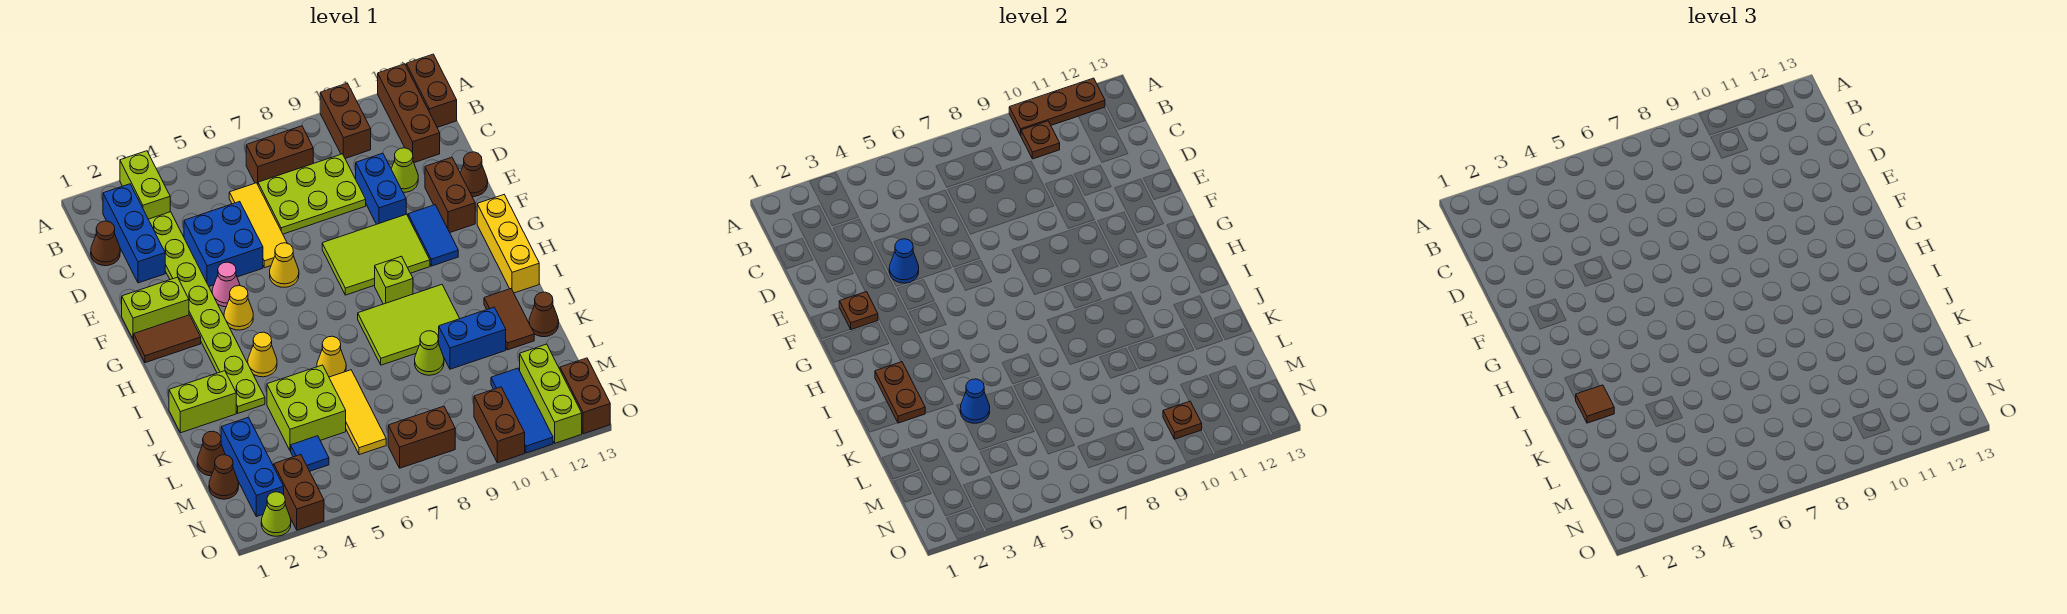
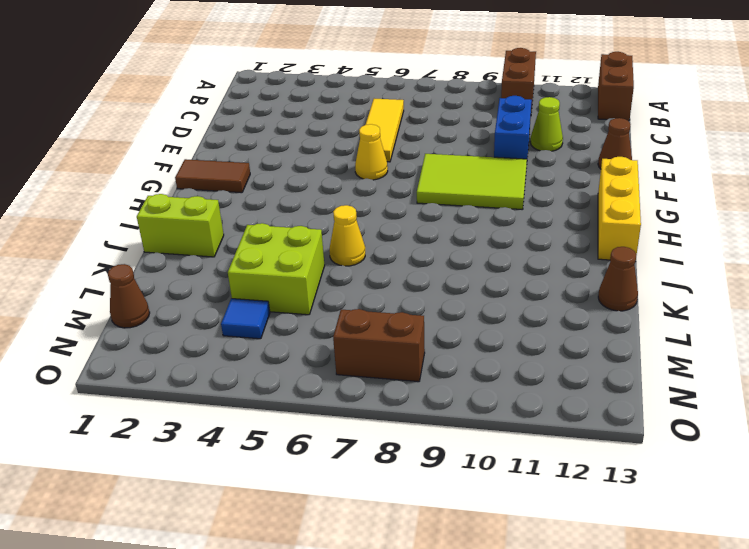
none -> lime brick A3:B3 level 1
none -> brown brick A12:C12 level 1
none -> blue brick B2:D2 level 1
none -> brown brick B7:B8 level 1

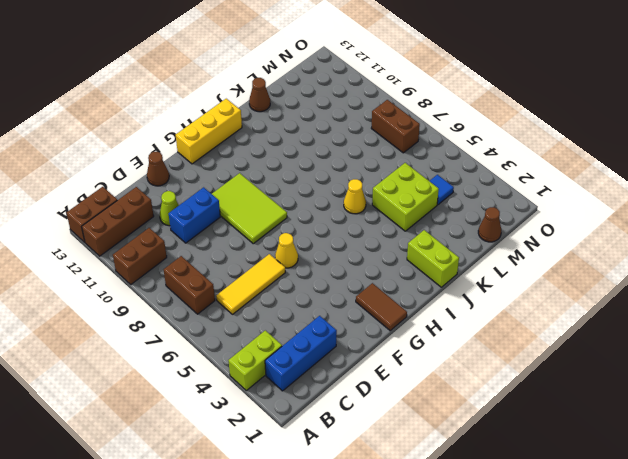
none -> brown cone C1 level 1
none -> lime plate C3:J3 level 1
none -> lime plate C7:D9 level 1
none -> blue brick D4:E5 level 1

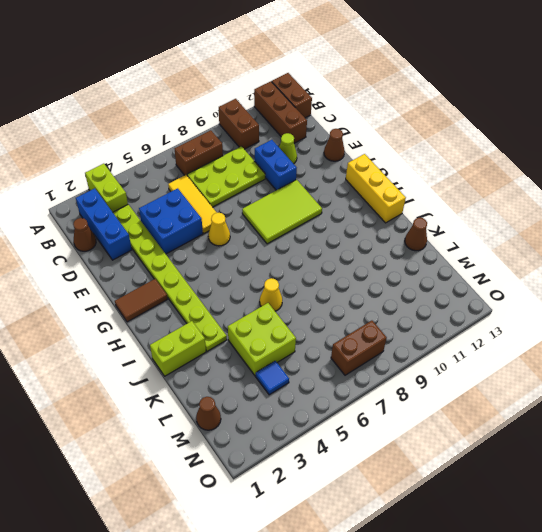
none -> brown brick E12:F12 level 1
none -> lime brick F1:F2 level 1
none -> pink cone F4 level 1
none -> blue tile F11:G11 level 1

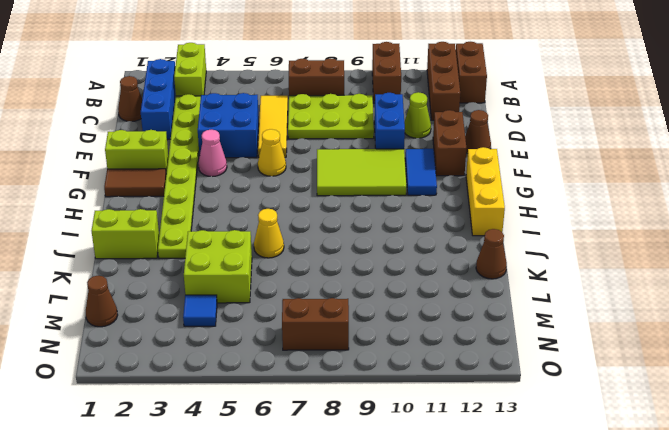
none -> yellow cone G4 level 1
none -> lime brick H9 level 1
none -> yellow cone I4 level 1
none -> lime tile I8:J10 level 1

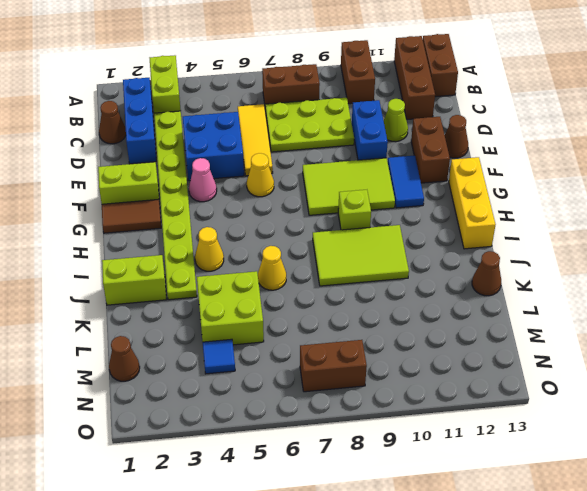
none -> yellow cone G4 level 1
none -> brown tile J12:K12 level 1
none -> yellow tile K6:M6 level 1
none -> lime cone K9 level 1

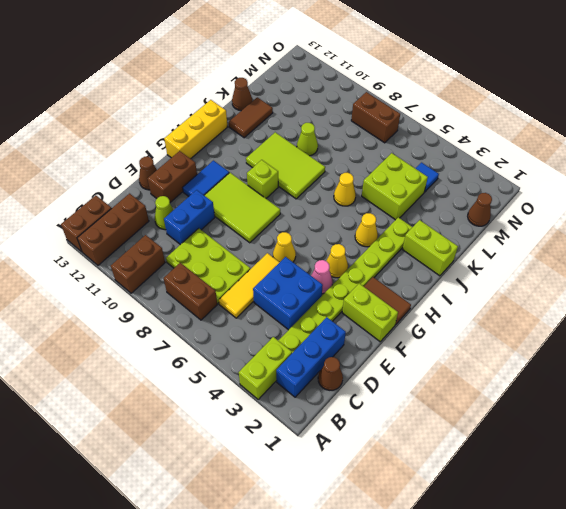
none -> yellow tile K6:M6 level 1
none -> blue brick K10:K11 level 1
none -> brown cone L1 level 1
none -> blue brick L2:N2 level 1

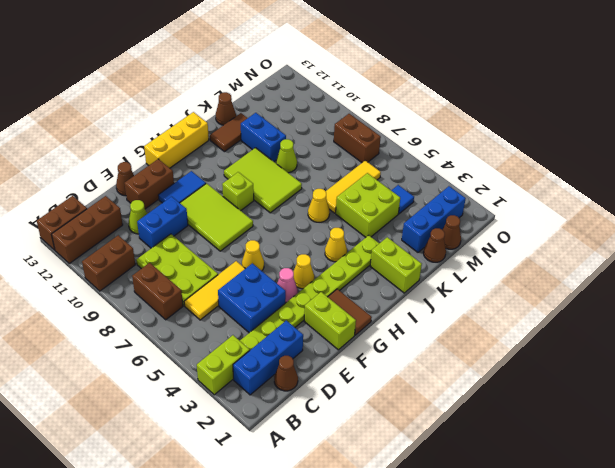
none -> blue tile M11:O11 level 1
none -> lime brick M12:O12 level 1
none -> brown brick N3:O3 level 1
none -> brown brick N10:O10 level 1

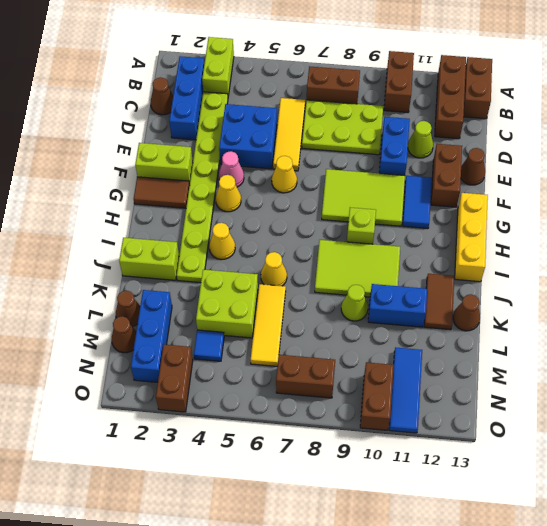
none -> lime brick M12:O12 level 1
none -> brown brick N13:O13 level 1
none -> lime cone O2 level 1
none -> brown plate A10:A12 level 2

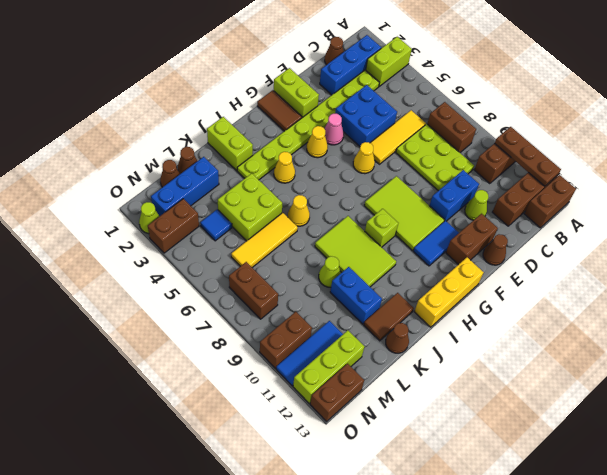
none -> brown plate B10 level 2
none -> blue cone E4 level 2
none -> brown plate F2 level 2
none -> brown plate I2:J2 level 2

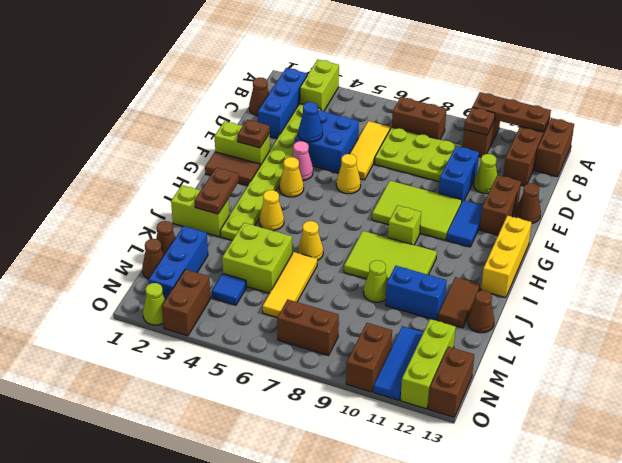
none -> blue cone K4 level 2
none -> brown plate N10 level 2
none -> brown tile J2 level 3

